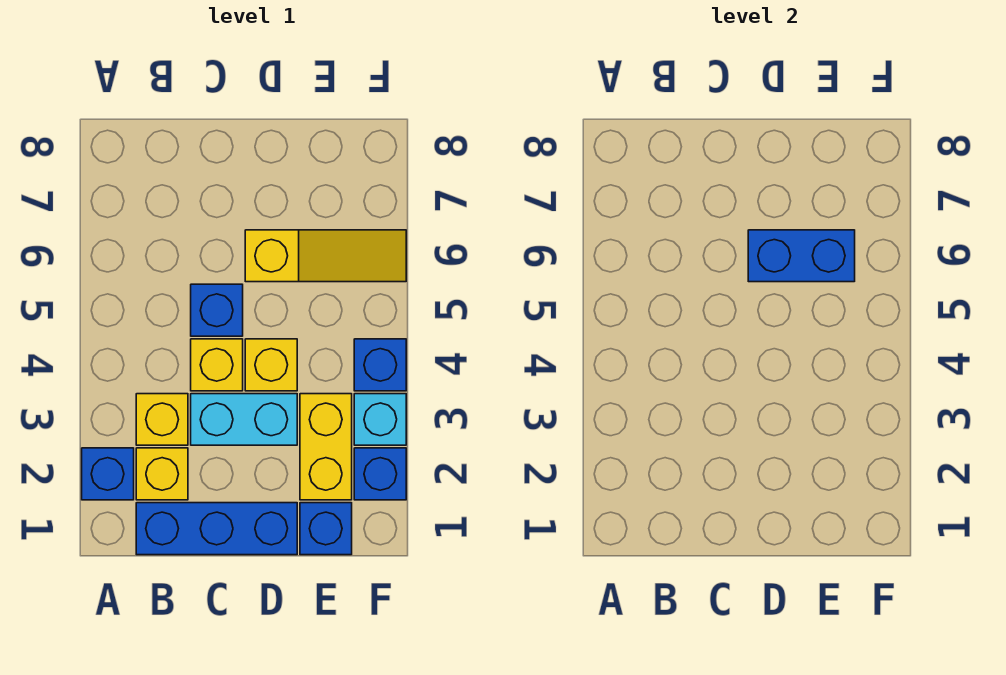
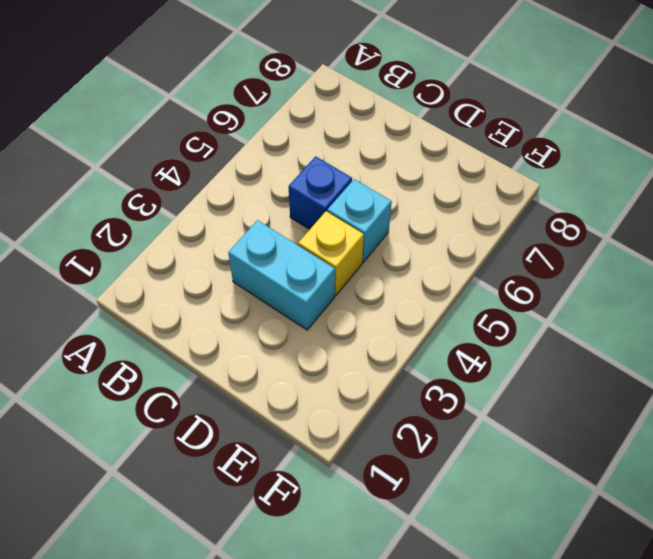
cyan brick D5 level 1 -> cyan brick F3 level 1
none -> blue brick A2 level 1
none -> blue brick B1:D1 level 1
none -> yellow brick B2 level 1

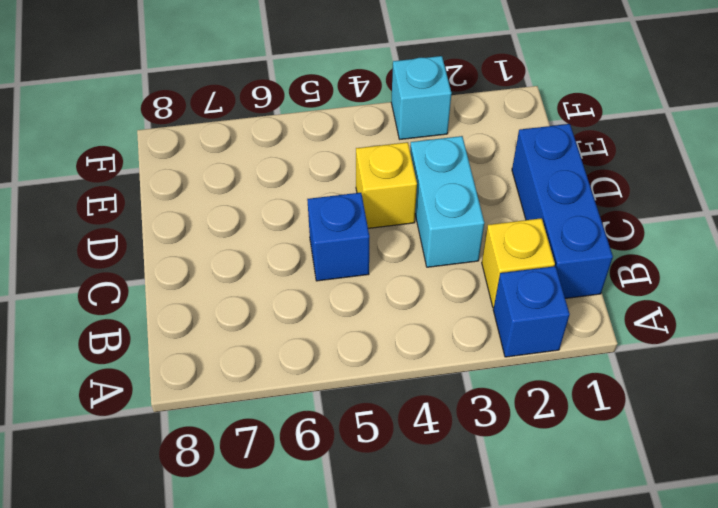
none -> yellow brick B3 level 1
none -> yellow brick C4 level 1
none -> yellow slope D6:F6 level 1 top D

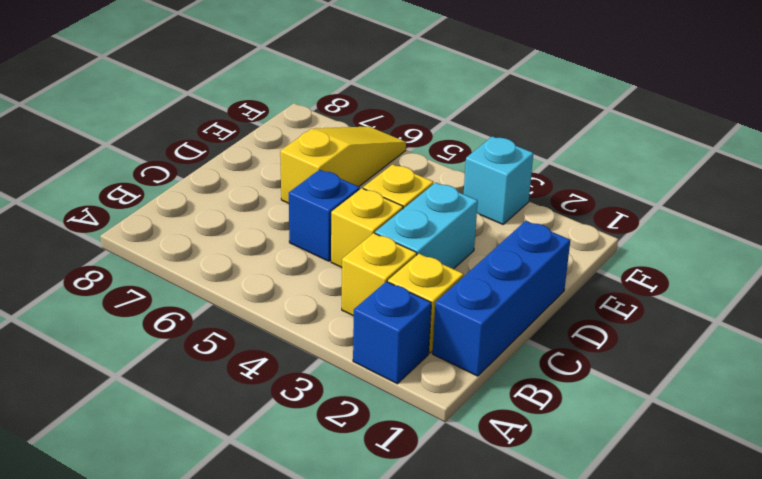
none -> blue brick E1 level 1
none -> yellow brick E2:E3 level 1
none -> blue brick F2 level 1

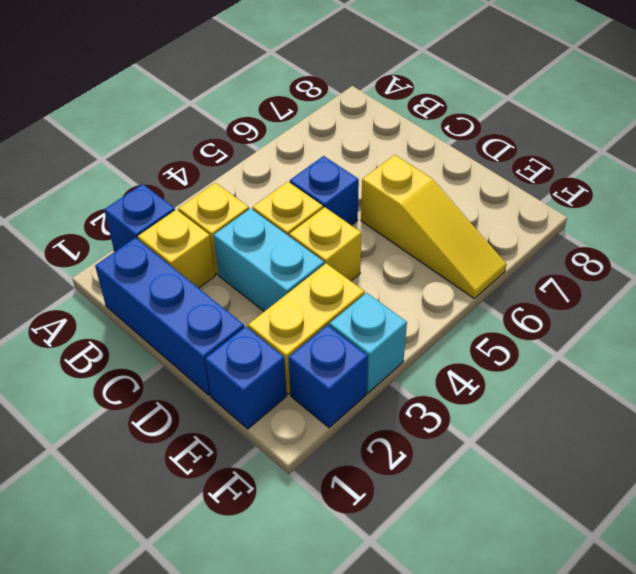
none -> blue brick F4 level 1
none -> blue brick D6:E6 level 2

